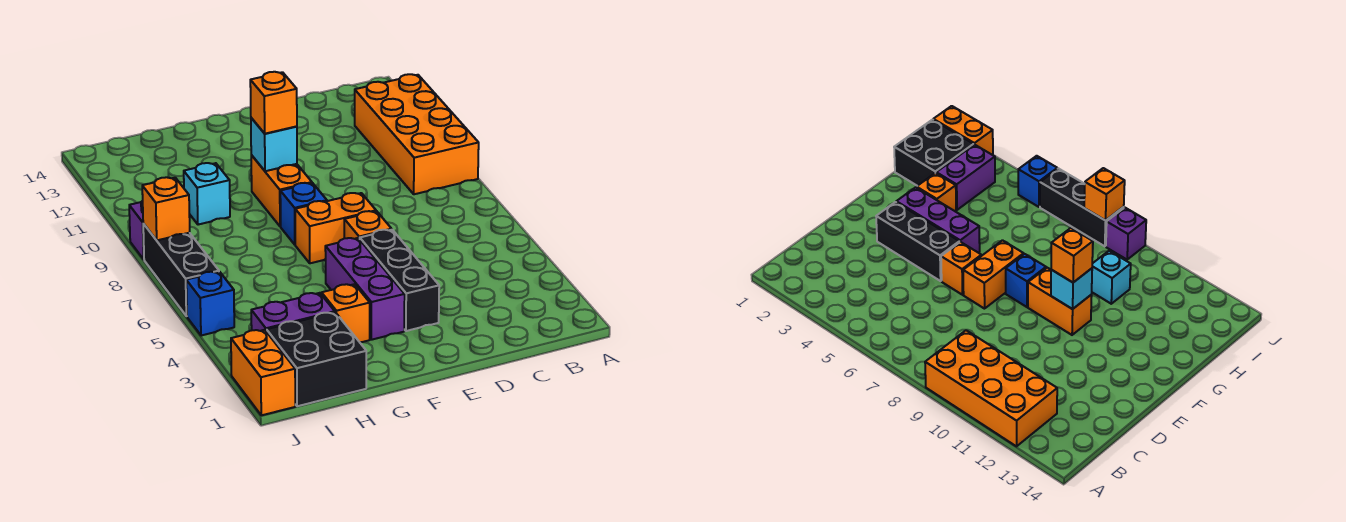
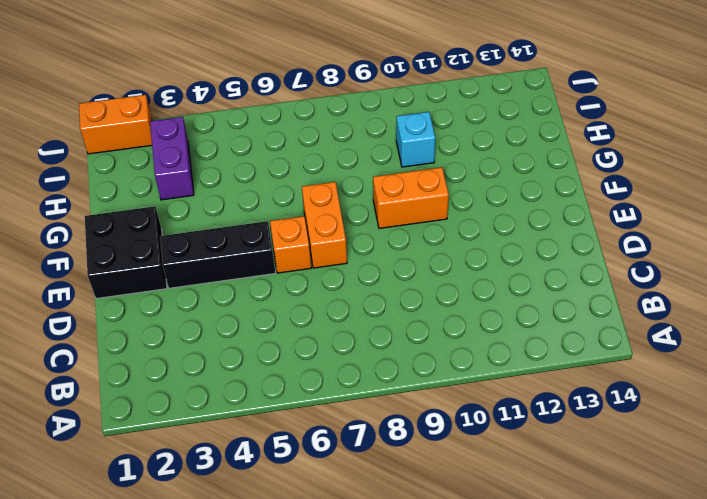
black brick E1:F2 level 1 -> black brick H1:I2 level 1
none -> orange brick A9:B12 level 1
none -> purple brick F3:F5 level 1
none -> blue brick F8 level 1

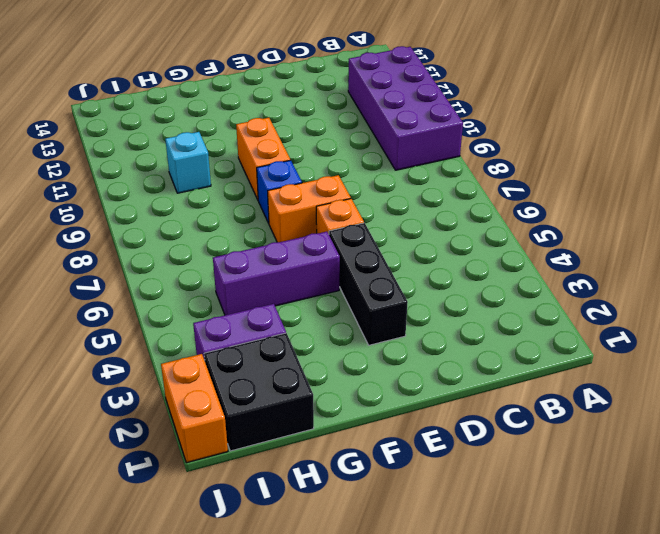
purple brick A9:B12 level 1 -> orange brick A9:B12 level 1
purple brick F5:H5 level 1 -> purple brick F3:F5 level 1
none -> orange brick G3 level 1
none -> blue brick J5 level 1
none -> black brick J6:J8 level 1

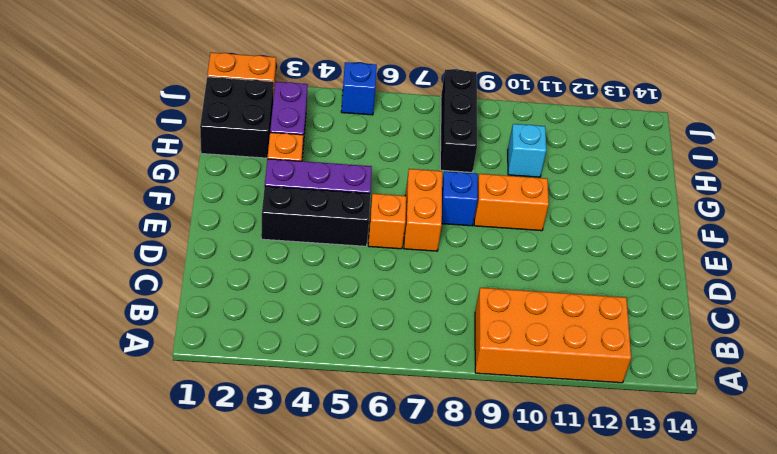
black brick H8:J8 level 1 -> black brick J6:J8 level 1
none -> purple brick J9 level 1
none -> cyan brick F10 level 2
none -> orange brick J8 level 2

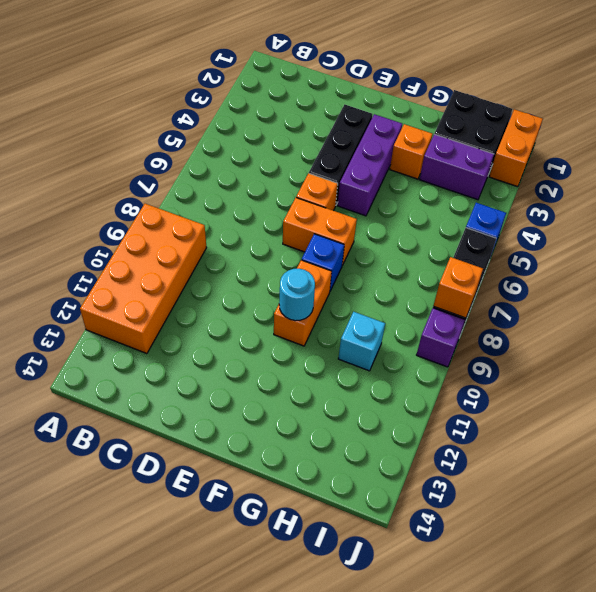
cyan round brick F10 level 2 -> cyan brick F10 level 2
none -> orange brick F10 level 3

